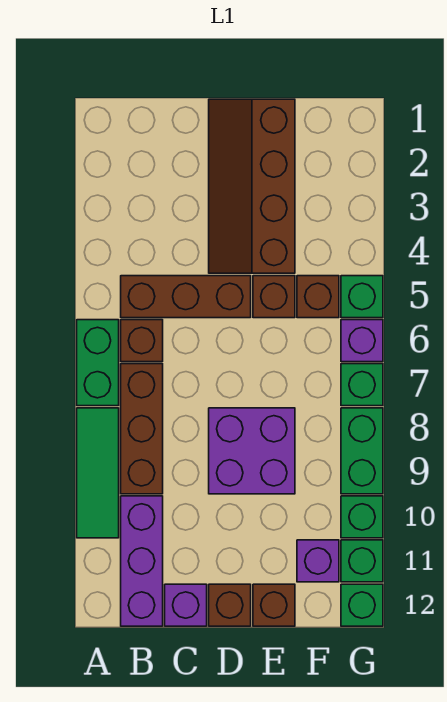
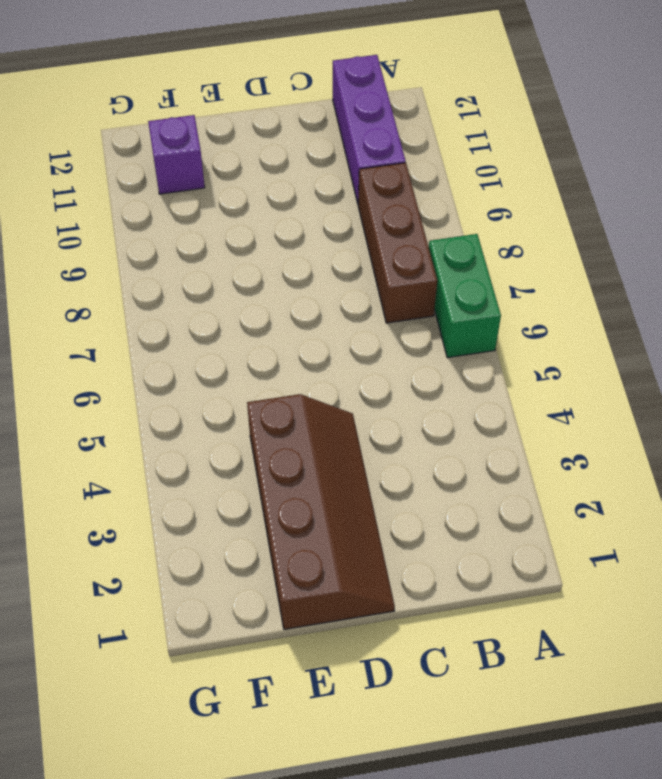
none -> green tile A8:A10 level 1
none -> brown brick B5:D5 level 1
none -> brown brick B6 level 1

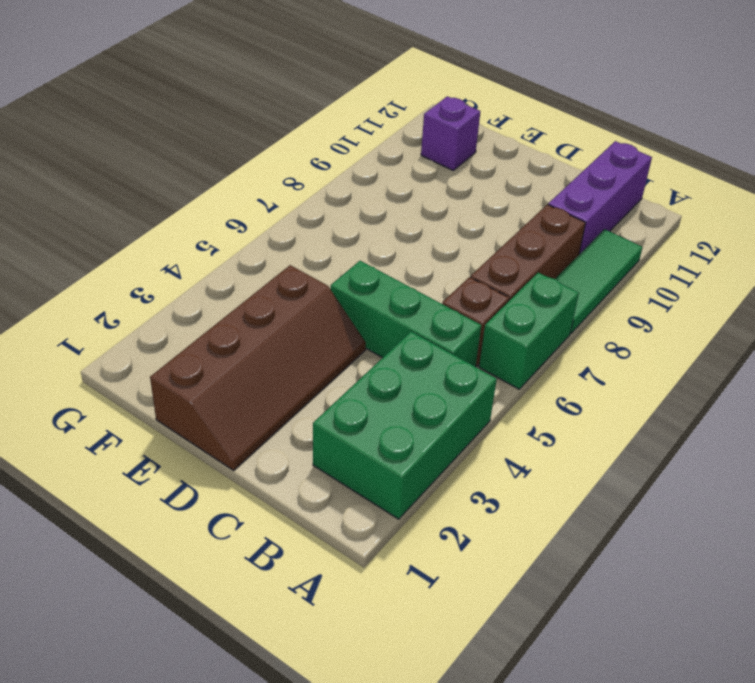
green brick A2:B4 level 1 -> none
green brick B5:D5 level 1 -> brown brick B5:D5 level 1
none -> purple brick C12 level 1
none -> purple brick D8:E9 level 1
none -> brown brick D12 level 1

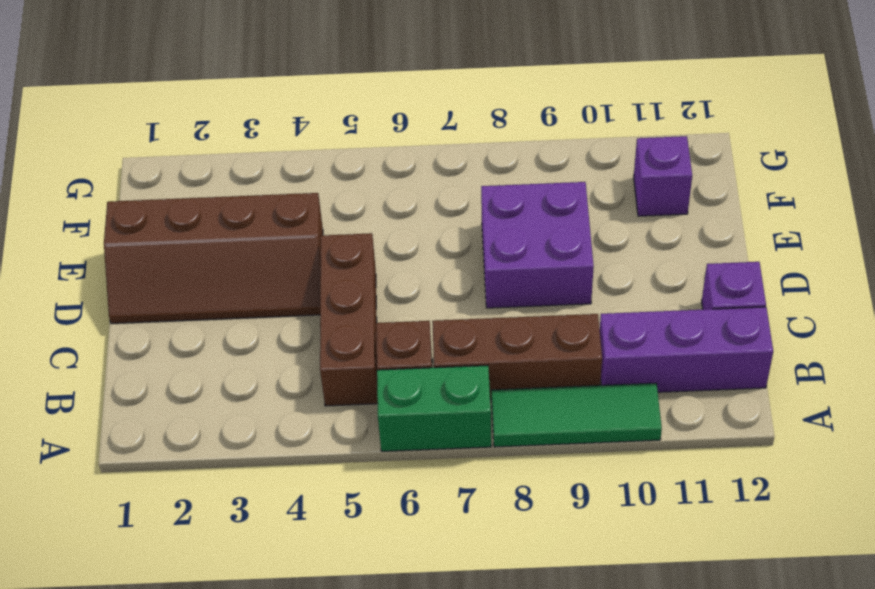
none -> brown brick D12 level 1
none -> brown brick E5 level 1
none -> brown brick E12 level 1

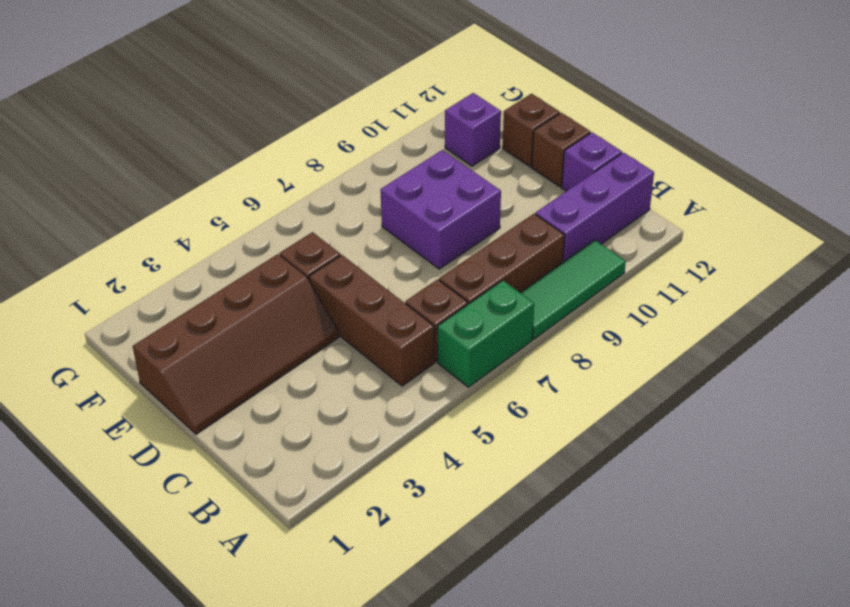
none -> brown brick F5 level 1
none -> green brick G5 level 1
none -> purple brick G6 level 1

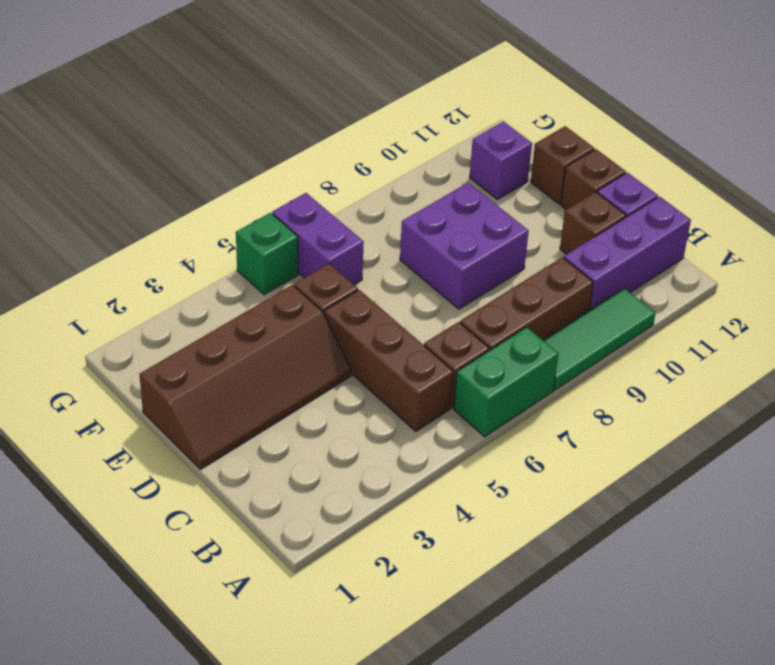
brown brick C11 level 1 -> brown brick F5 level 1
purple brick F6:G6 level 1 -> purple brick G6 level 1
none -> green brick G7 level 1
none -> green brick G8:G9 level 1
none -> green brick G10 level 1

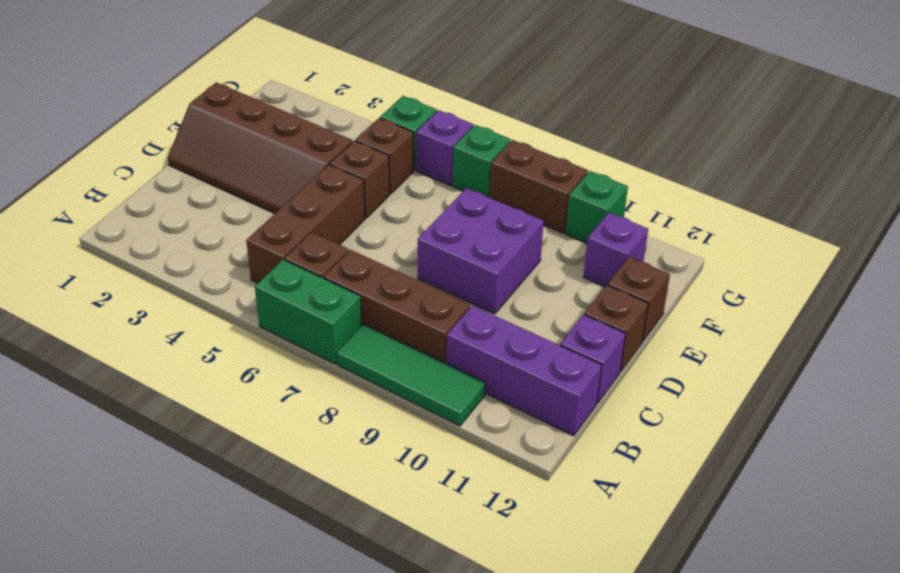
brown brick G8:G9 level 1 -> green brick G8:G9 level 1
none -> green brick G11 level 1
none -> green brick G12 level 1

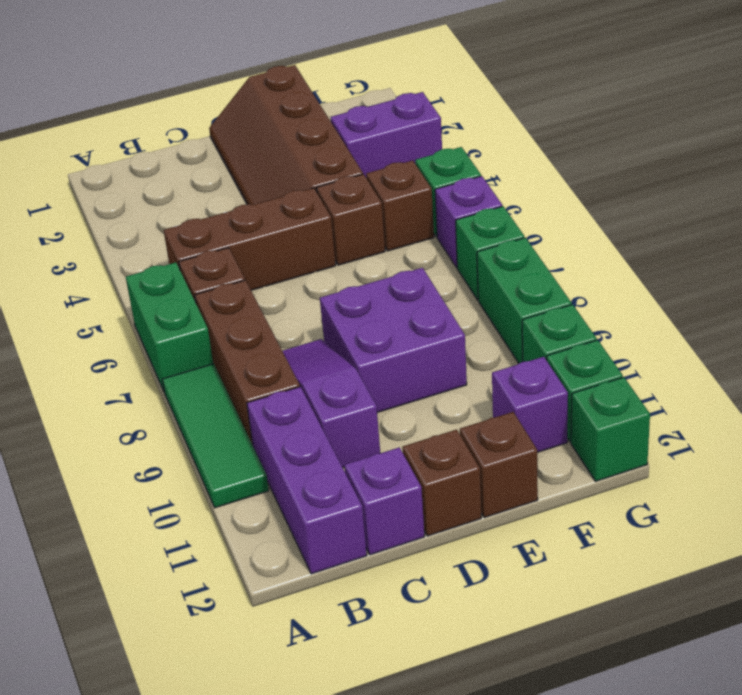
purple slope C8:C10 level 1 top 10 -> none
purple brick F3:G3 level 1 -> none

